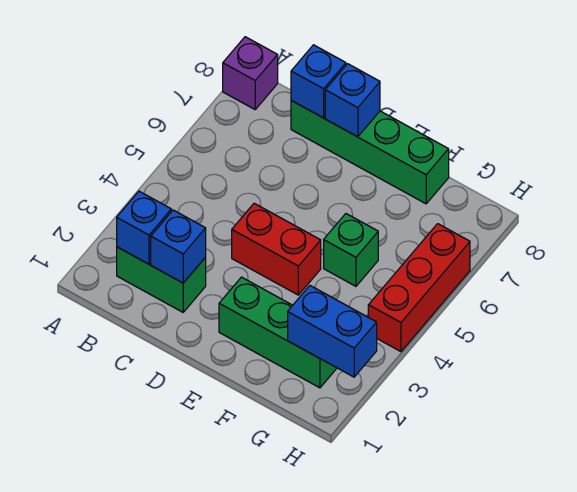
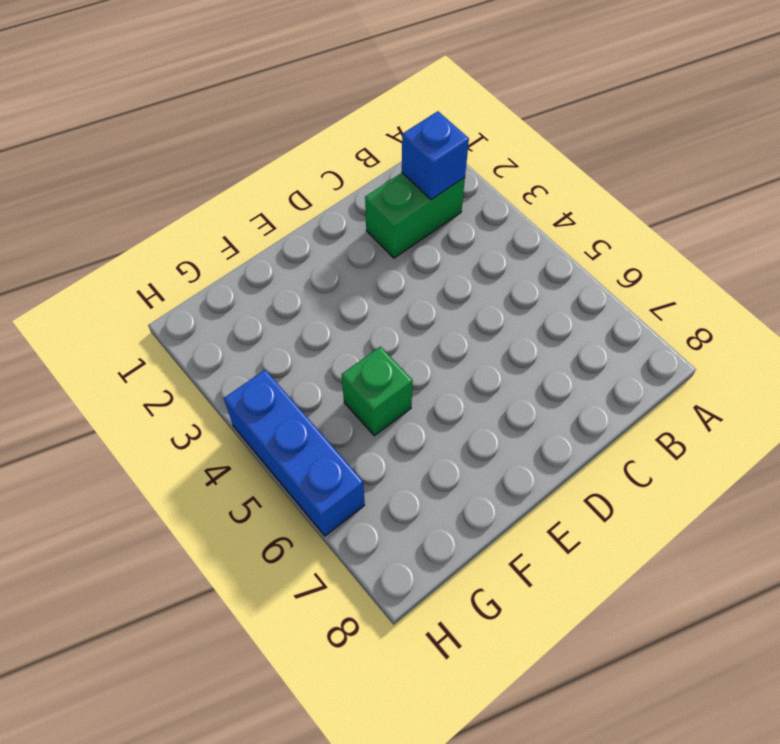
blue brick H4:H6 level 1 -> red brick H4:H6 level 1
none -> purple brick A8 level 1
none -> green brick C8:F8 level 1
none -> red brick D4:E4 level 1

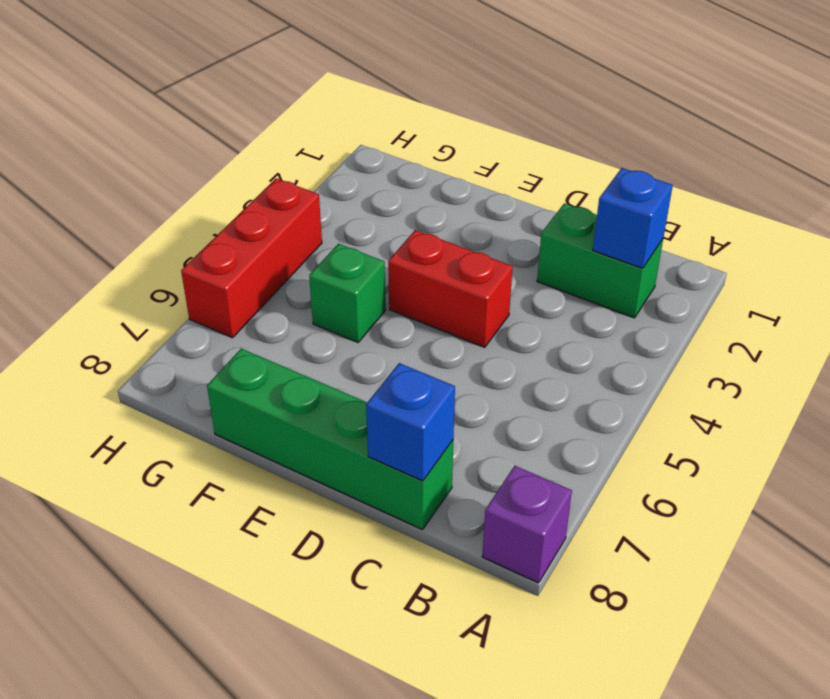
none -> green brick E2:G2 level 1
none -> blue brick C2 level 2
none -> blue brick D8 level 2

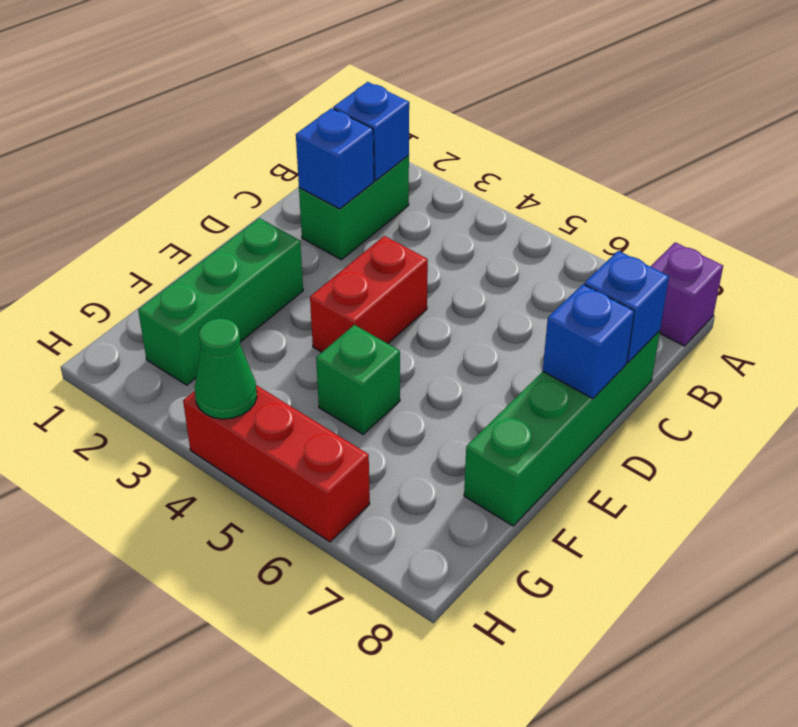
green cone H4 level 2 -> none
none -> blue brick G2:H2 level 2

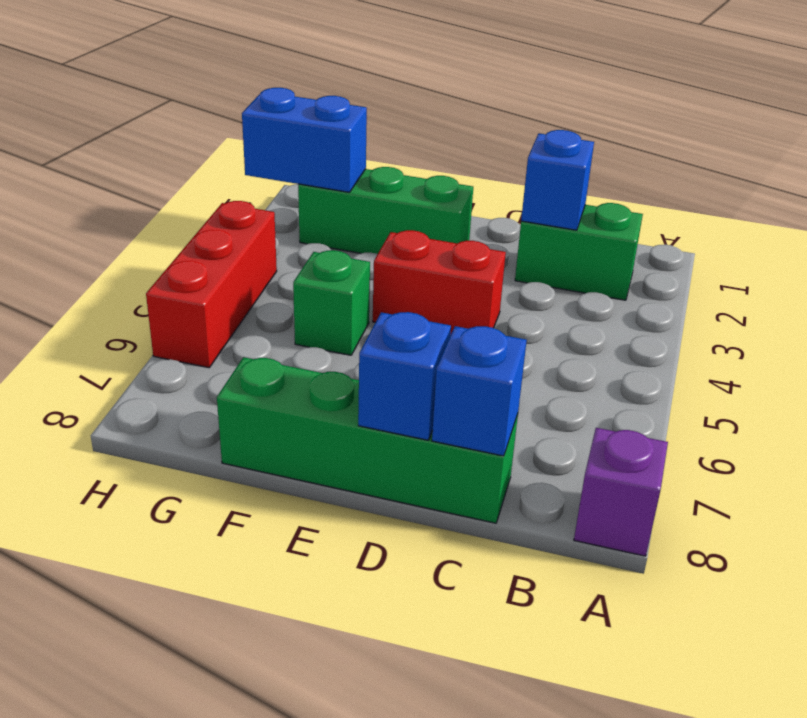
none -> blue brick B2 level 2

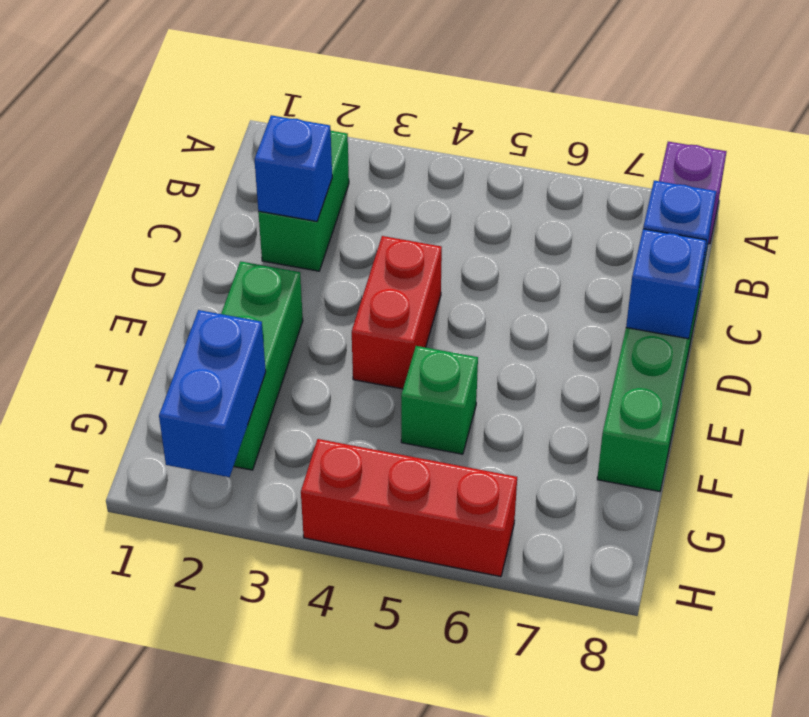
none -> blue brick B2 level 2

